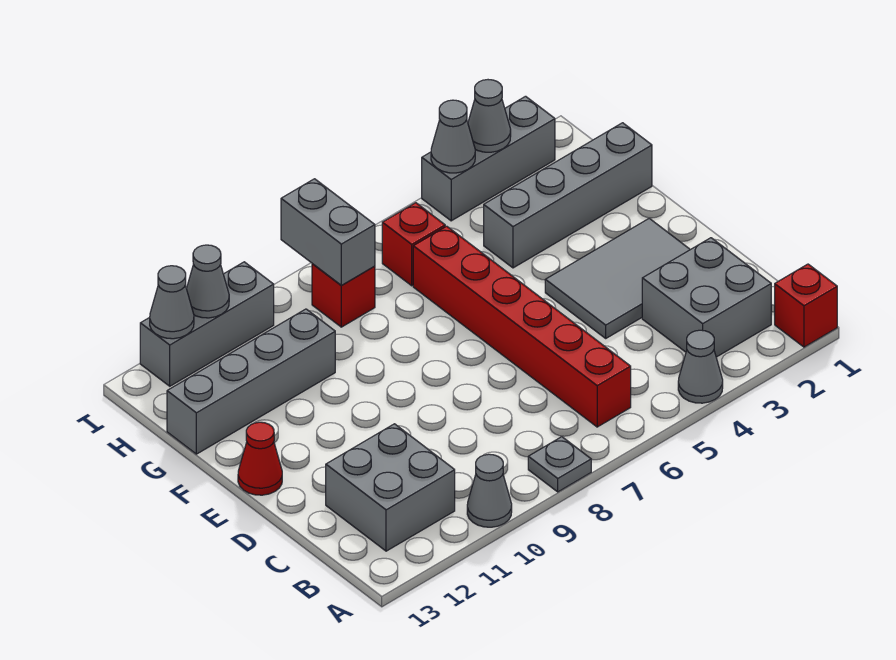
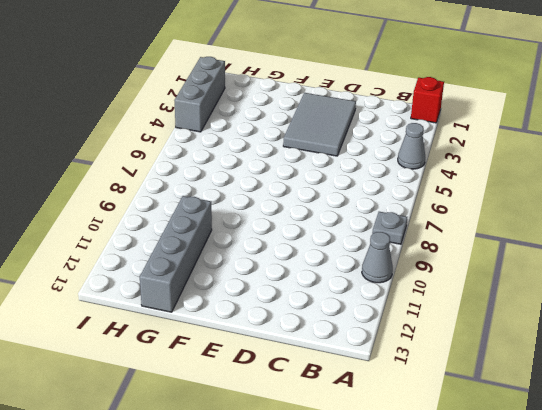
none -> grey brick B2:C3 level 1
none -> red brick B6:G6 level 1
none -> grey brick B11:C12 level 1

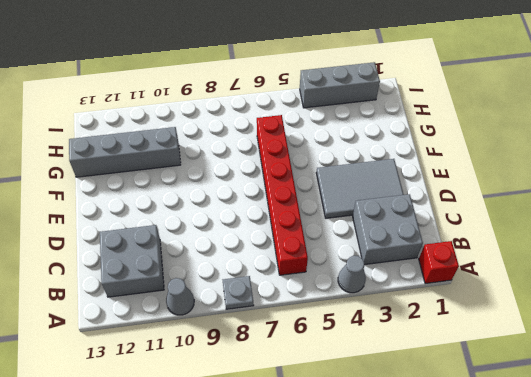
none -> red cone E13 level 1
none -> grey brick G1:G4 level 1
none -> red brick H6 level 1

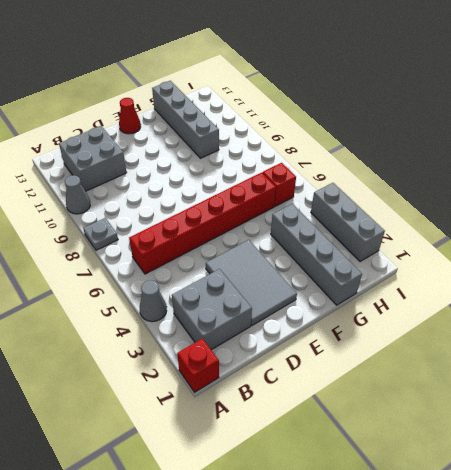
none -> red brick H8 level 1
none -> grey brick I10:I12 level 1
none -> grey brick H8:I8 level 2

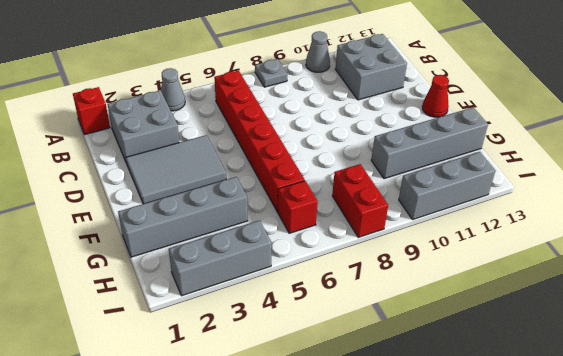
red brick H8:I8 level 1 -> red brick H8 level 1
none -> grey brick H8:I8 level 2
none -> grey cone I3 level 2
none -> grey cone I4 level 2

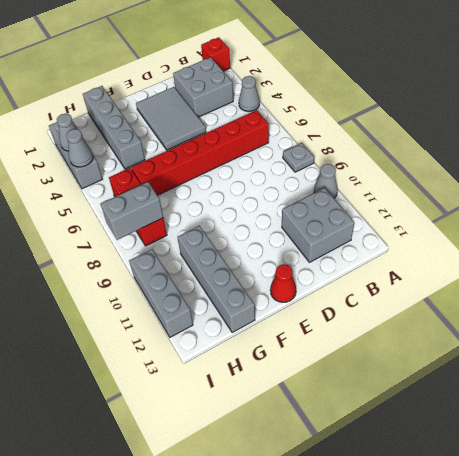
none -> grey cone I11 level 2
none -> grey cone I12 level 2

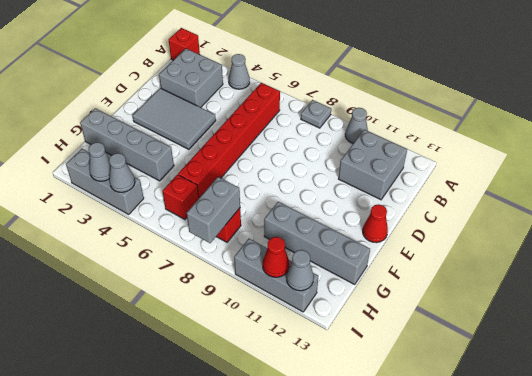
red cone I11 level 2 -> grey cone I11 level 2

